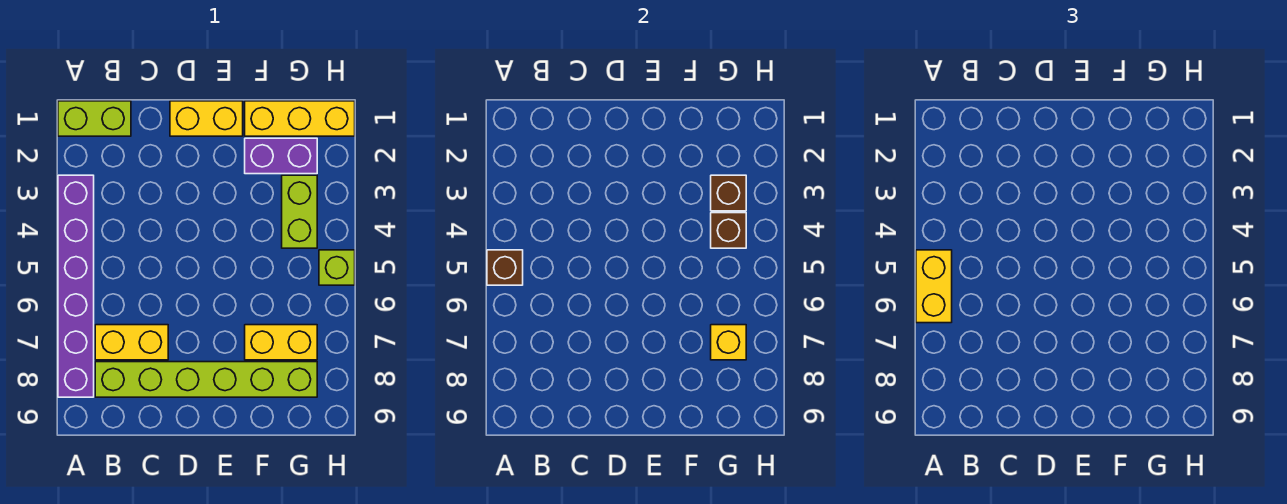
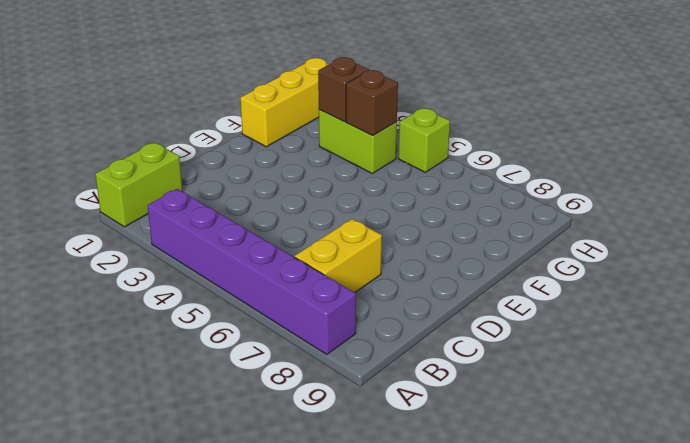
none -> lime brick B8:G8 level 1
none -> yellow brick D1:E1 level 1
none -> purple brick F2:G2 level 1

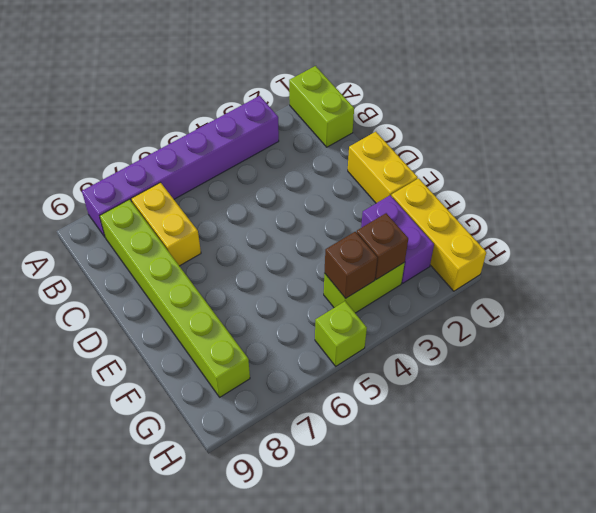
none -> yellow brick F7:G7 level 1
none -> brown brick A5 level 2
none -> yellow brick G7 level 2

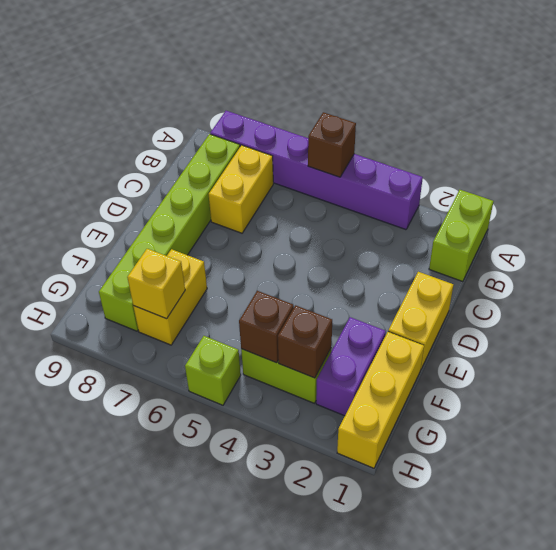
none -> yellow brick A5:A6 level 3

